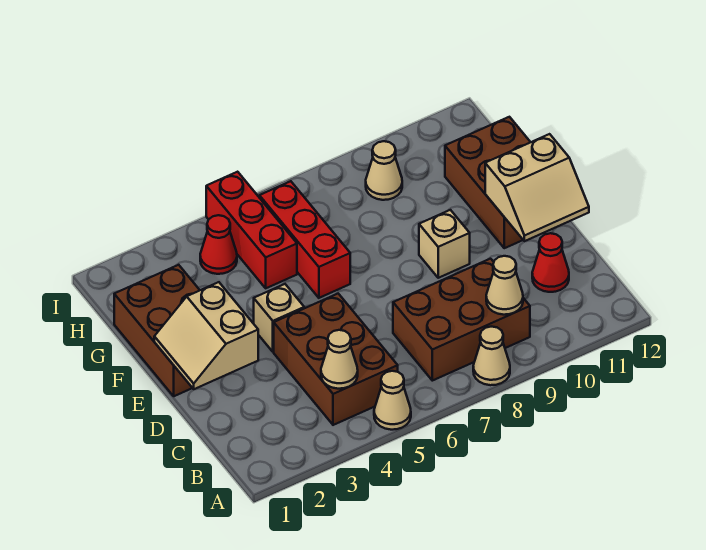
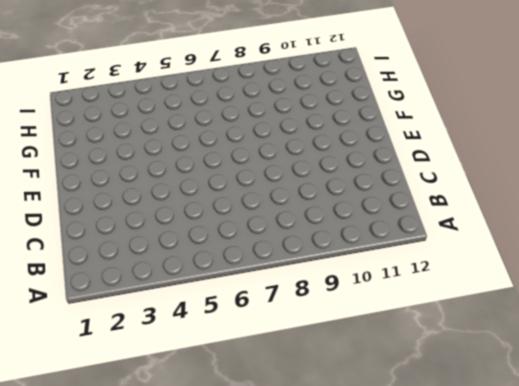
none -> tan cone A5 level 1
none -> tan cone A8 level 1
none -> brown brick B4:D5 level 1

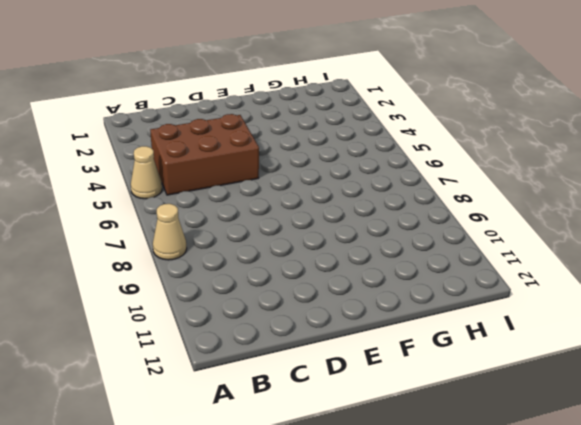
none -> brown brick B7:C9 level 1
none -> red cone C11 level 1
none -> brown brick E1:G2 level 1

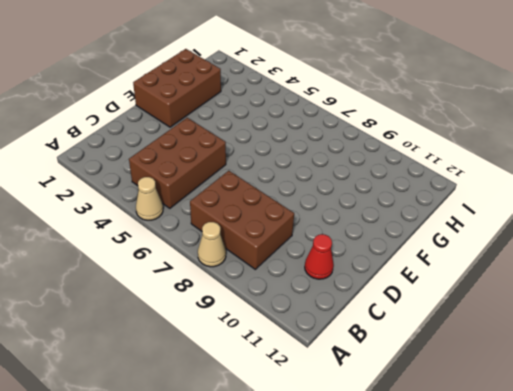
none -> tan brick E4 level 1
none -> tan brick E9 level 1
none -> brown brick E11:G12 level 1

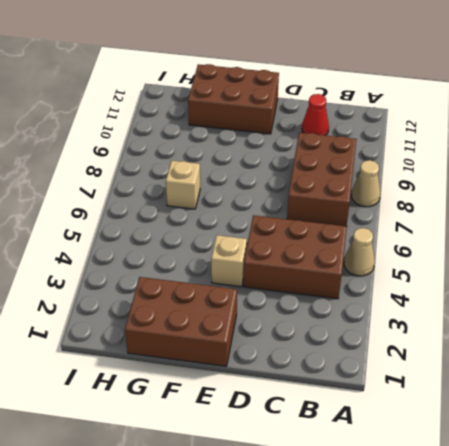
tan brick G7 level 1 -> tan brick E9 level 1
none -> red brick F6:H6 level 1
none -> red brick G5:I5 level 1
none -> red cone H4 level 1

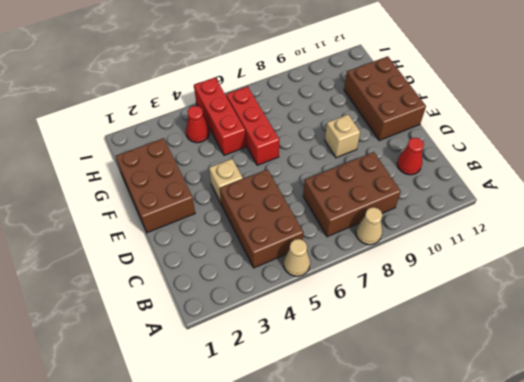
none -> tan cone H9 level 1
none -> tan cone B4 level 2
none -> tan cone B9 level 2

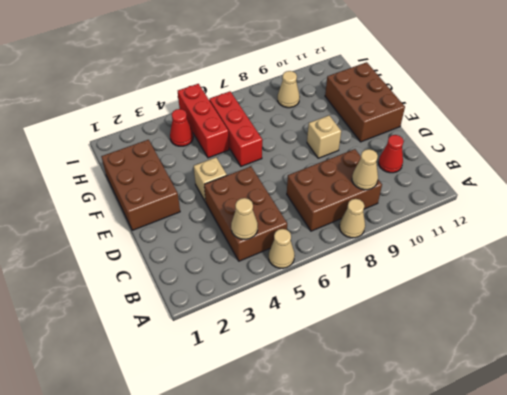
none -> tan slope D1:E2 level 2 top 2
none -> tan slope D11:E12 level 2 top E

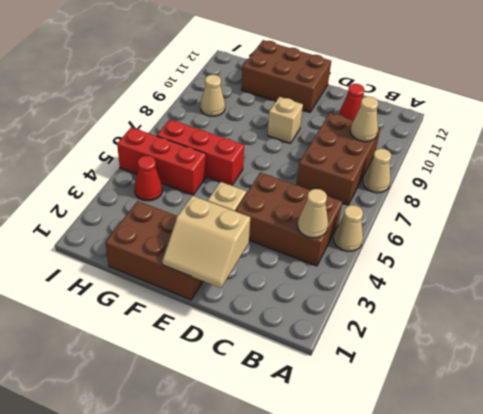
none -> tan slope D11:E12 level 2 top E

